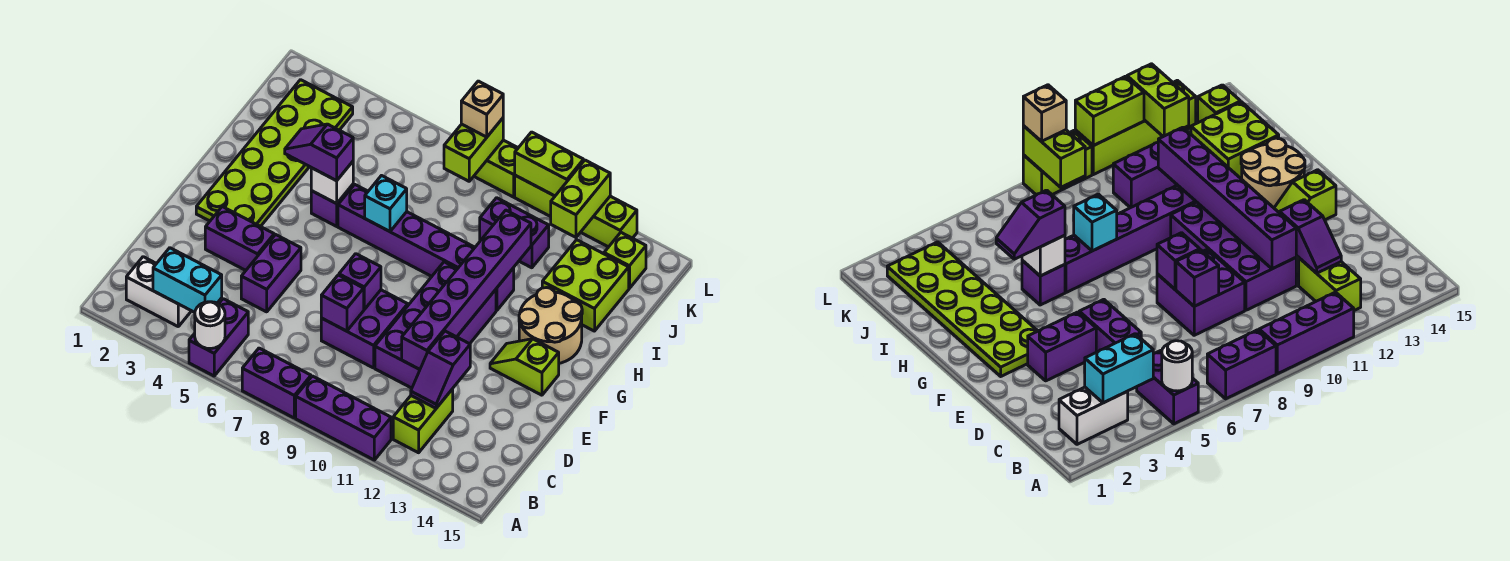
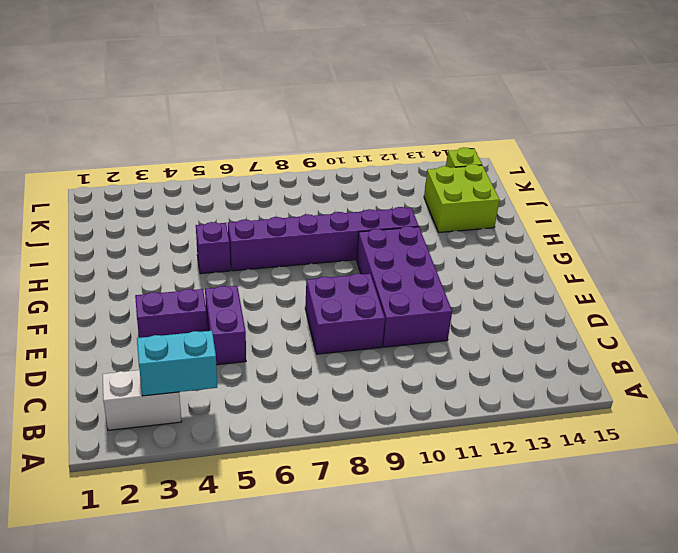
none -> purple brick A5:B5 level 1
none -> purple brick A7:A8 level 1
none -> purple brick A9:A11 level 1
none -> lime brick B12:C12 level 1

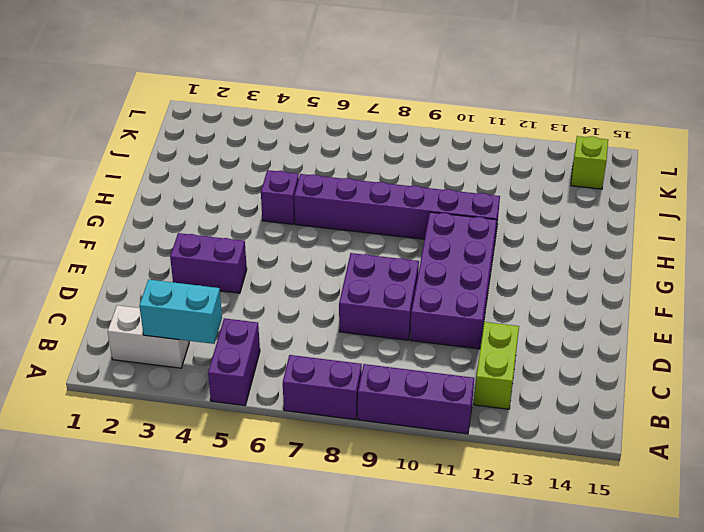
none -> purple brick D5:E5 level 1
none -> lime plate F2:K3 level 1
none -> lime slope F13:F14 level 1 top 14
none -> tan round brick G13:H14 level 1

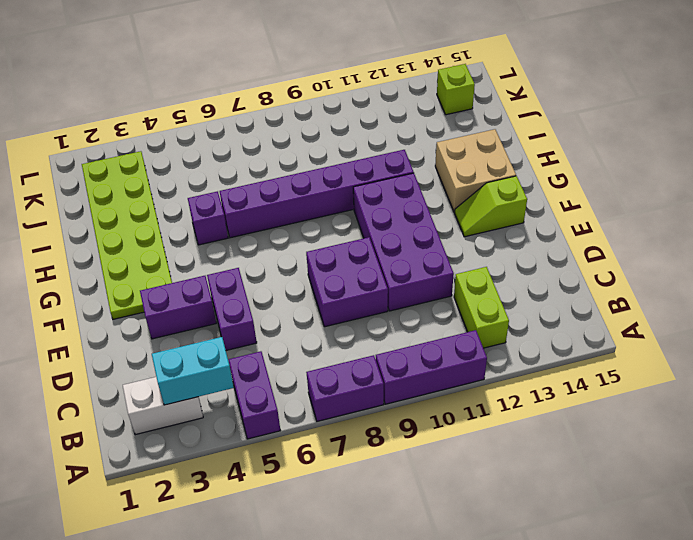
tan brick G13:H14 level 1 -> tan round brick G13:H14 level 1
none -> lime brick I13:J14 level 1
none -> purple brick J10:J11 level 1
none -> lime brick L8:L9 level 1
none -> lime brick L10:L13 level 1

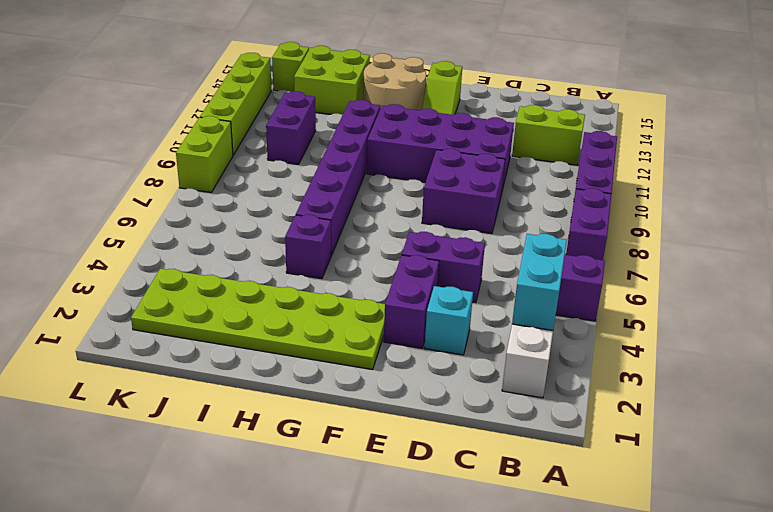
cyan brick D3 level 1 -> cyan brick H7 level 2
none -> white round brick A5 level 2
none -> purple slope C12:D12 level 2 top D
none -> purple brick D8 level 2
none -> purple brick D11:I11 level 2

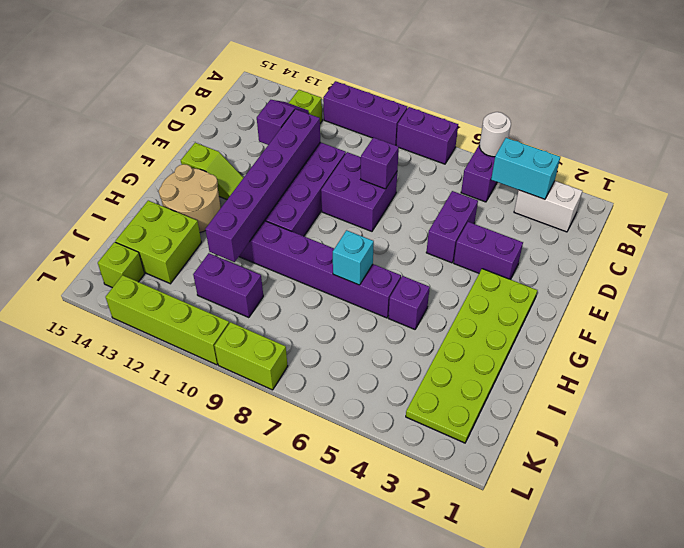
none -> purple brick E8 level 2
none -> white brick H5 level 2
none -> lime brick K8:L8 level 2
none -> lime brick K12:L12 level 2

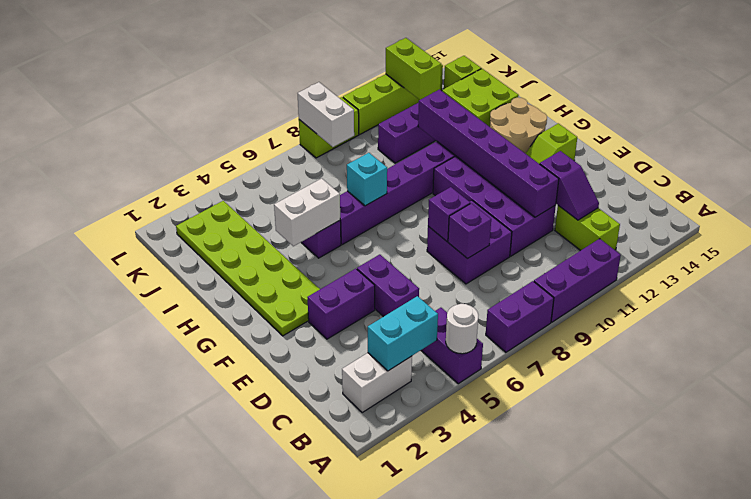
white brick H4:H5 level 2 -> white brick H5 level 2
white brick K8:L8 level 2 -> lime brick K8:L8 level 2
none -> lime brick L10:L11 level 2
none -> purple slope H4:H5 level 3 top 5
none -> tan brick L8 level 3

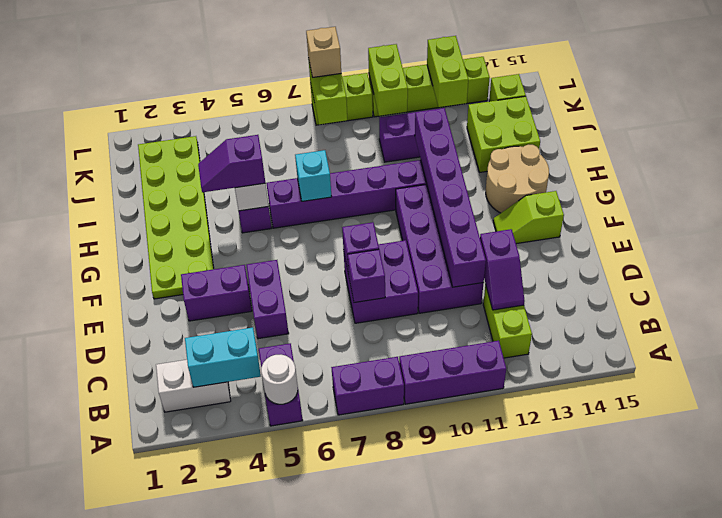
lime brick K10:L10 level 2 -> lime brick L10:L11 level 2

